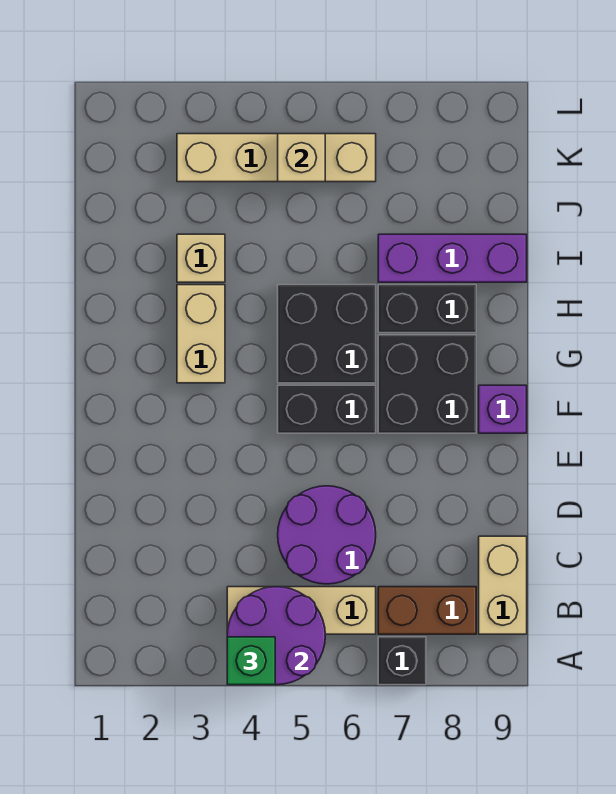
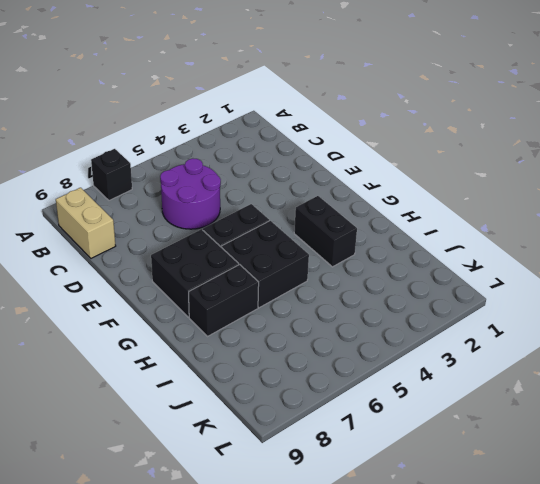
black brick G3:H3 level 1 -> tan brick G3:H3 level 1
none -> tan brick B4:B6 level 1
none -> brown brick B7:B8 level 1
none -> purple brick F9 level 1

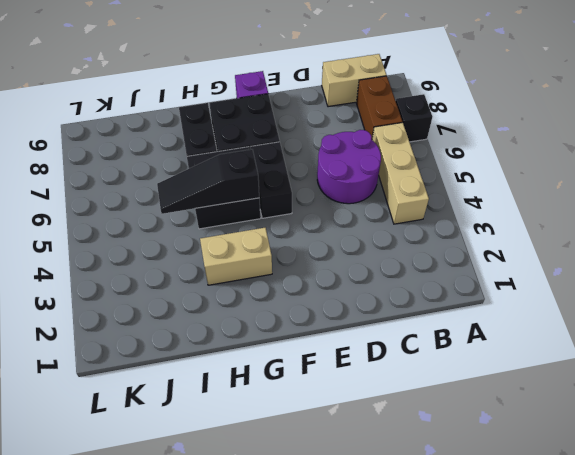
black slope G5:I5 level 2 top G -> none
none -> tan brick I3 level 1
none -> purple brick I7:I9 level 1
none -> tan brick K3:K6 level 1

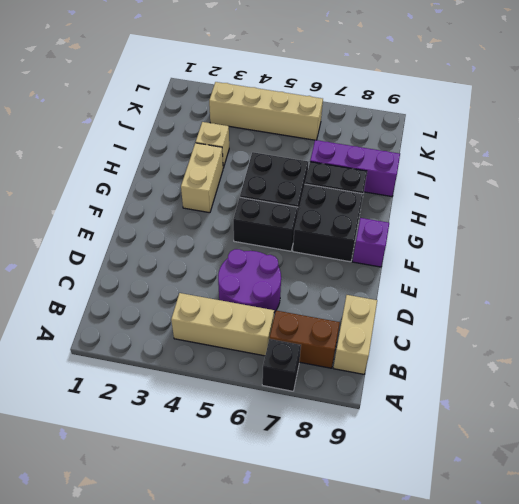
none -> purple round brick A4:B5 level 2
none -> tan brick K5 level 2
none -> green brick A4 level 3

